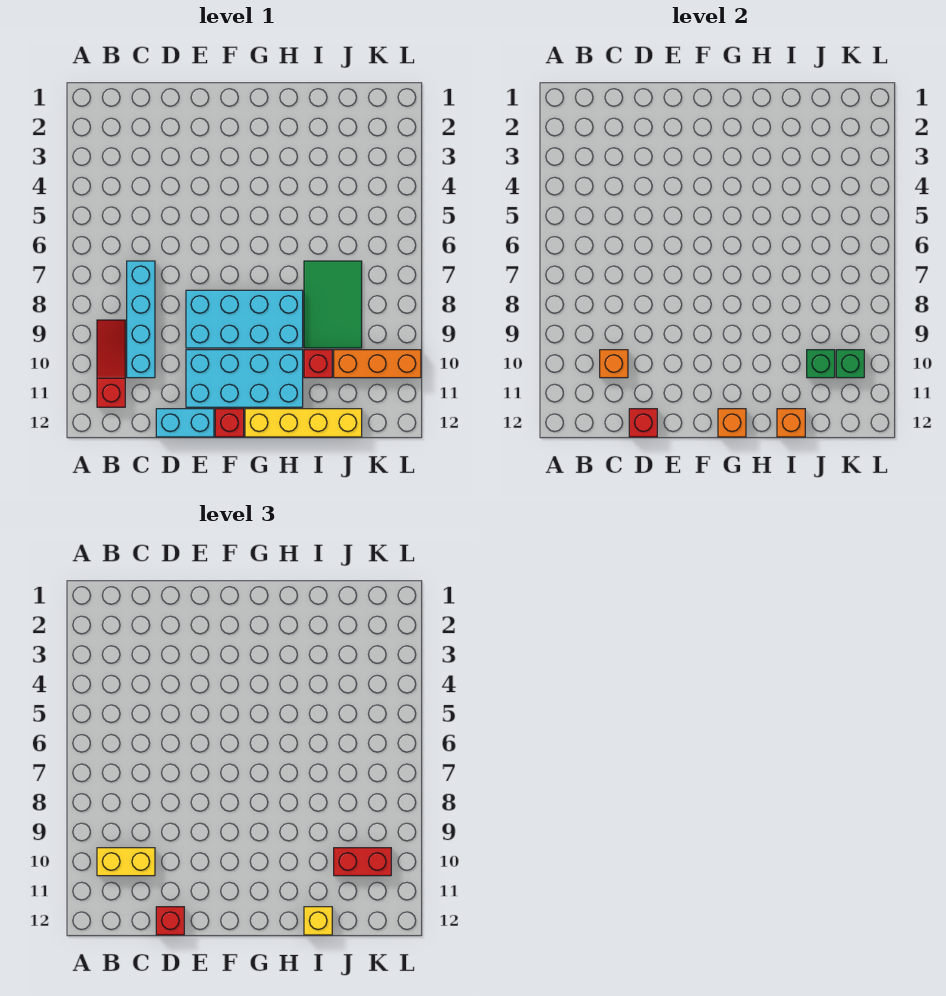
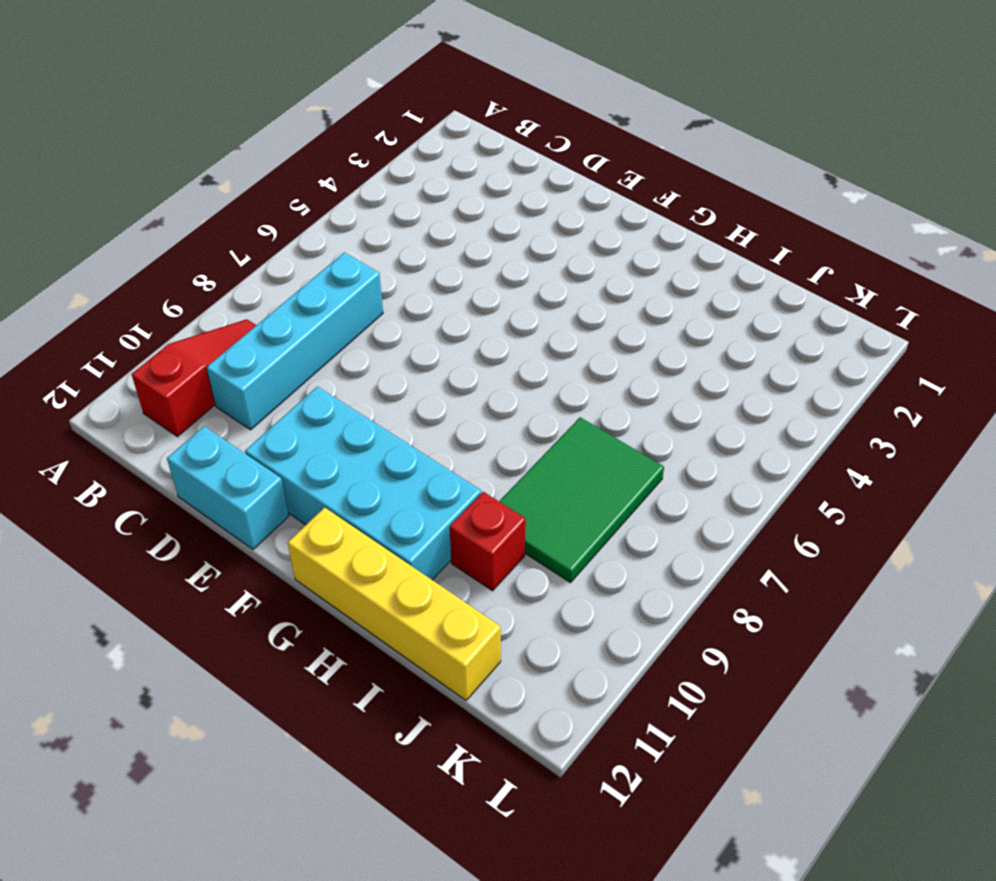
none -> cyan brick E8:H9 level 1
none -> red brick F12 level 1
none -> orange brick J10:L10 level 1

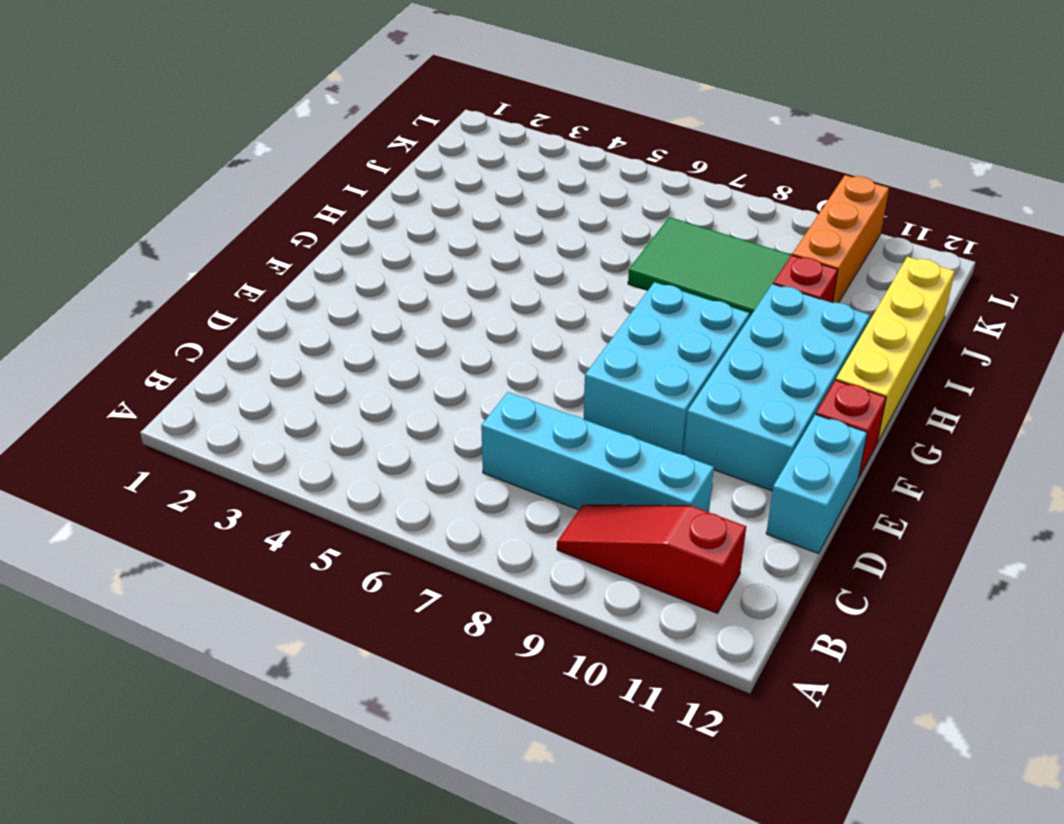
cyan brick E8:G9 level 1 -> cyan brick E8:H9 level 1
none -> orange brick C10 level 2
none -> red brick D12 level 2
none -> orange brick G12 level 2

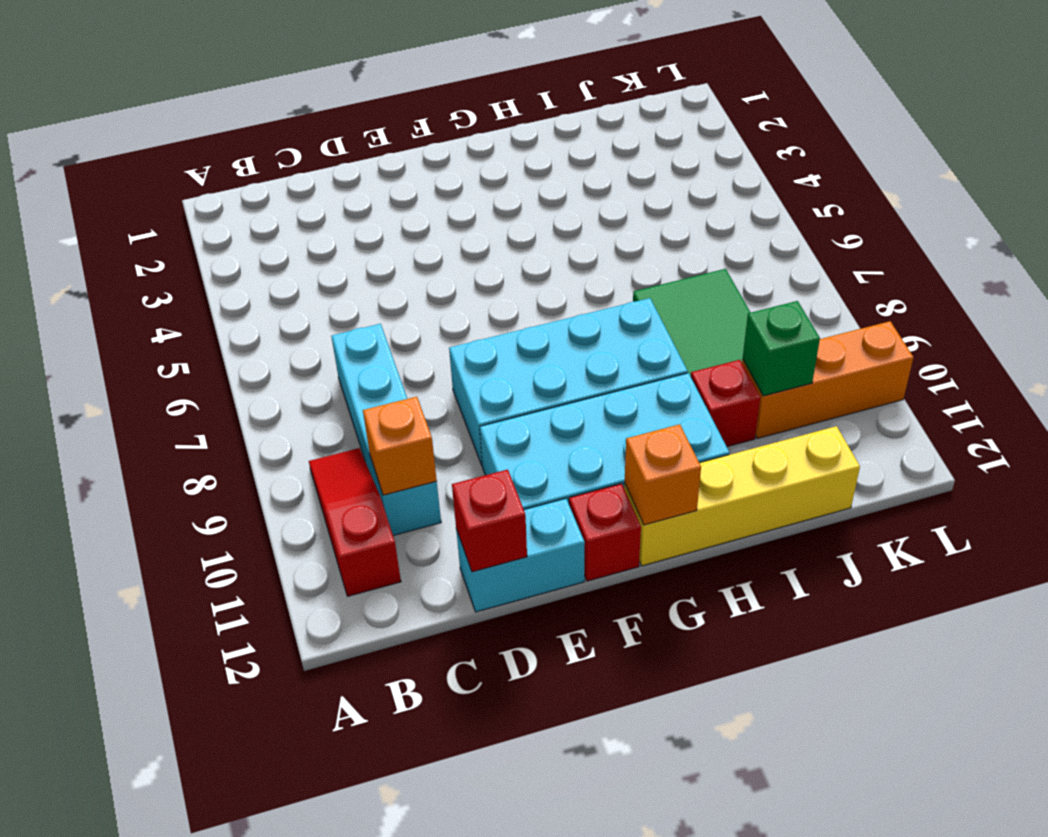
none -> orange brick I12 level 2
none -> green brick K10 level 2
none -> yellow brick B10:C10 level 3

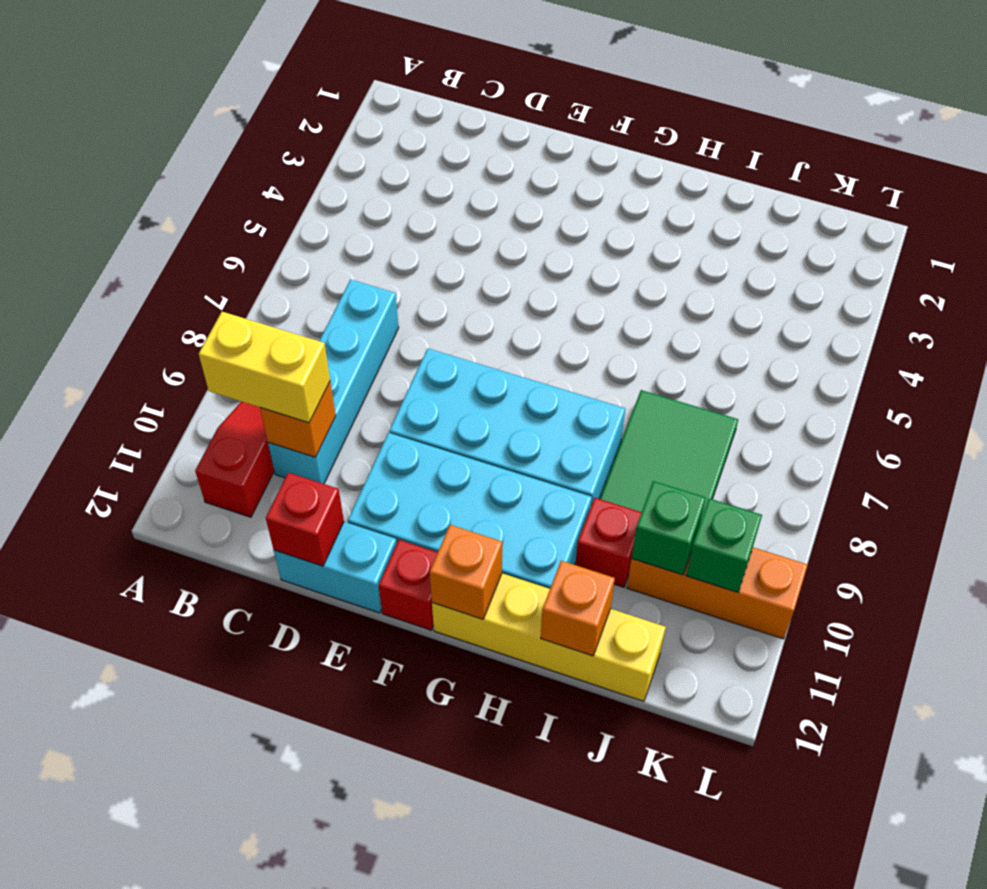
none -> red brick D12 level 3
none -> yellow brick I12 level 3
none -> red brick J10:K10 level 3

